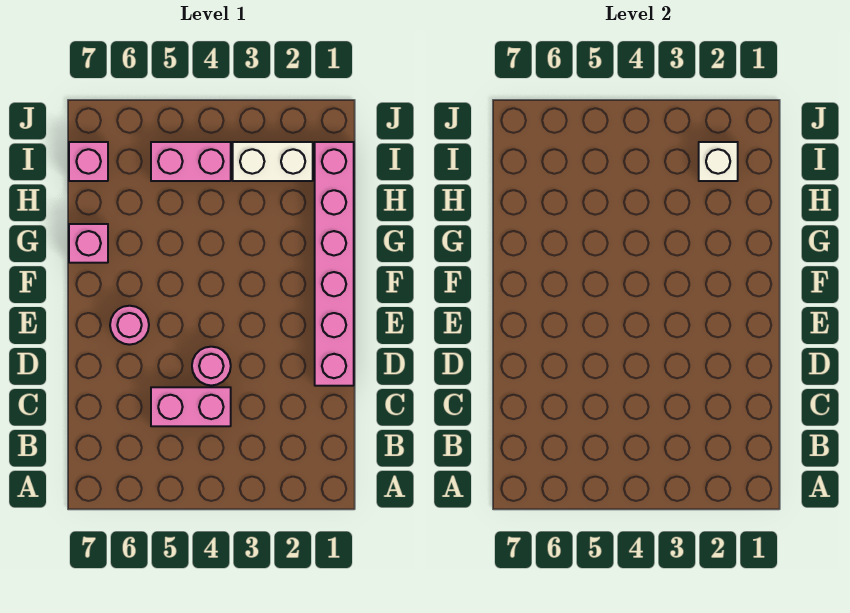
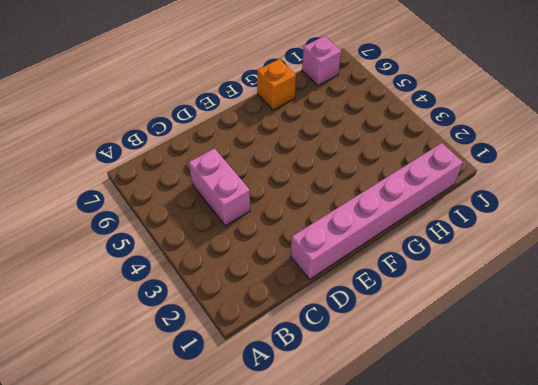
orange brick G7 level 1 -> pink brick G7 level 1
none -> pink round brick D4 level 1
none -> pink round brick E6 level 1

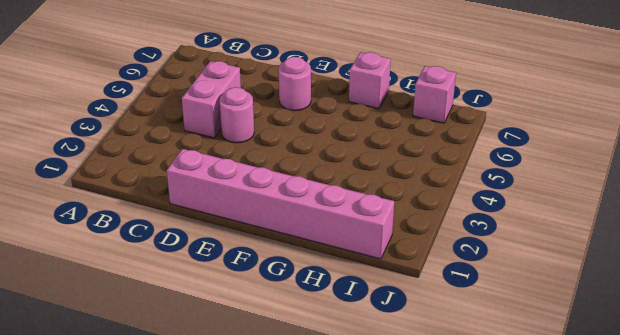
none -> white brick I2:I3 level 1
none -> pink brick I4:I5 level 1

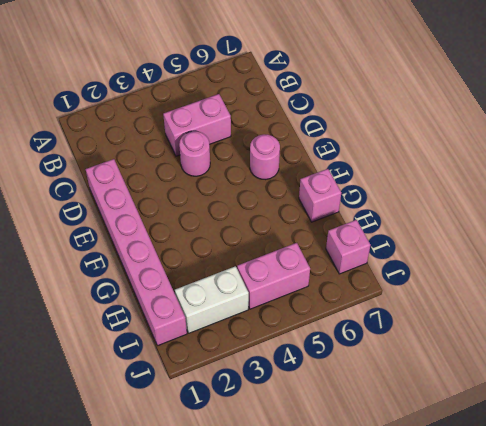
none -> white brick I2 level 2

